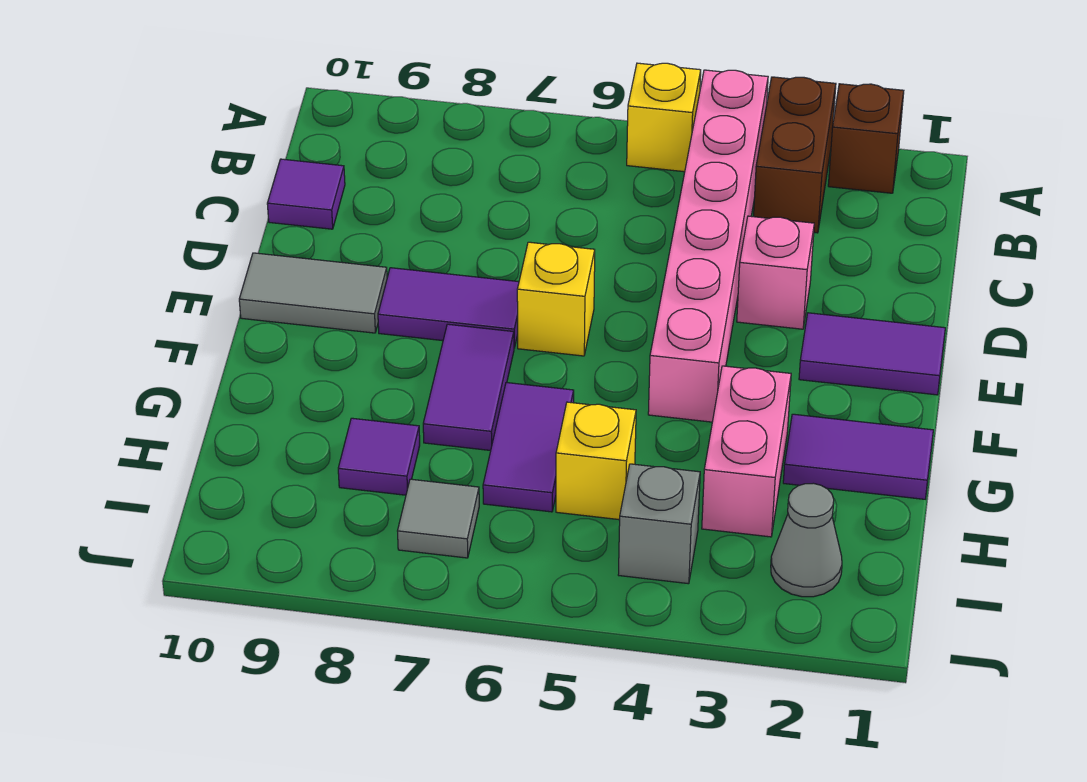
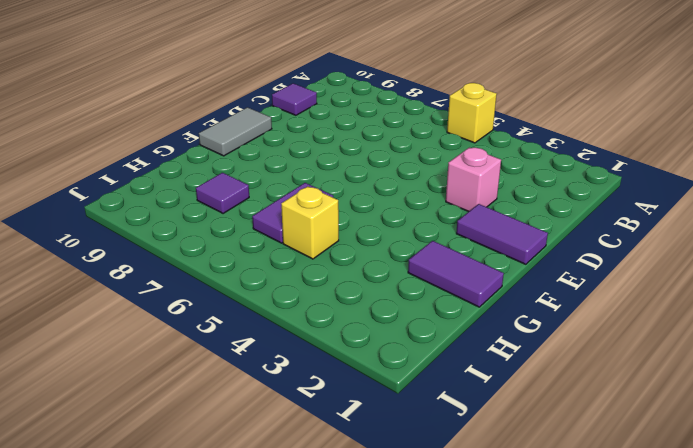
grey tile E10:F10 level 1 -> grey tile E9:E10 level 1
none -> brown brick A2 level 1
none -> brown brick A3:B3 level 1
none -> pink brick A4:F4 level 1

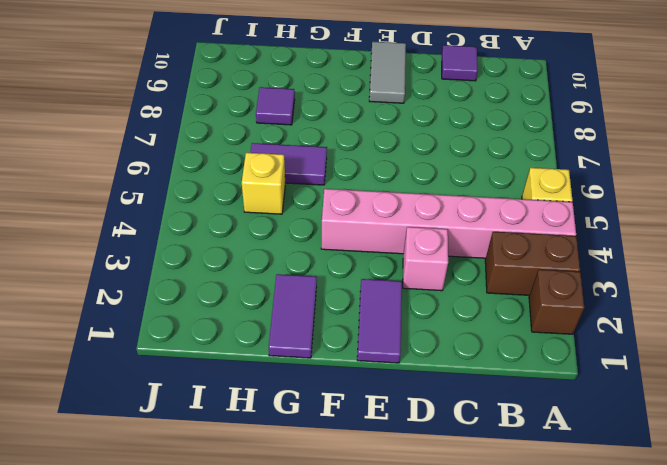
none -> yellow brick E6 level 1
none -> purple tile E7:E8 level 1
none -> purple tile F7:G7 level 1

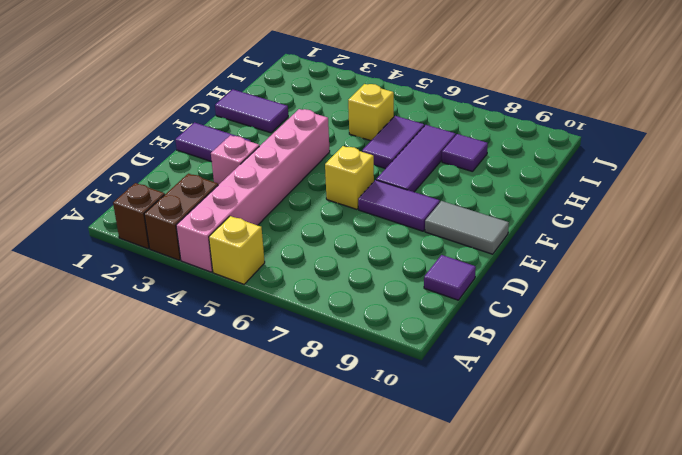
purple tile F7:H7 level 1 -> purple tile F7:G7 level 1
none -> pink brick G3:H3 level 1
none -> grey cone I2 level 1
none -> grey brick I4 level 1

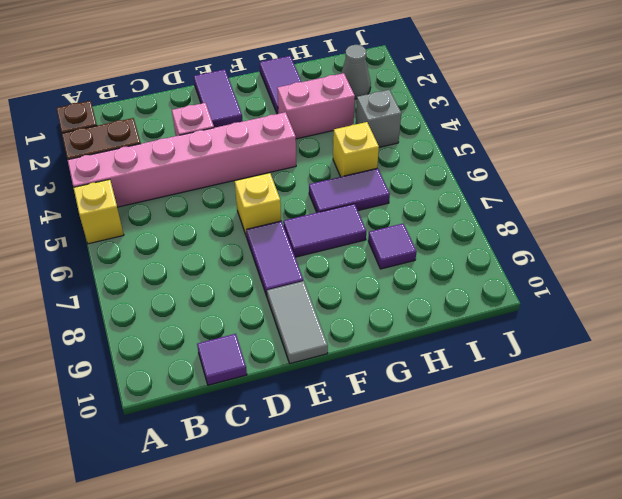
none -> grey tile I7 level 1

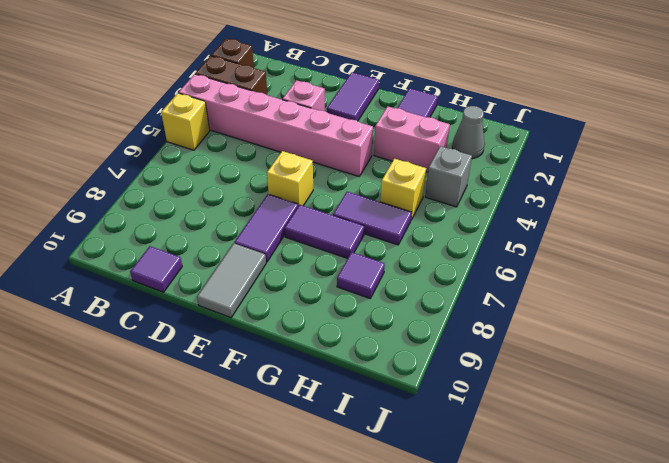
none -> grey tile I7 level 1

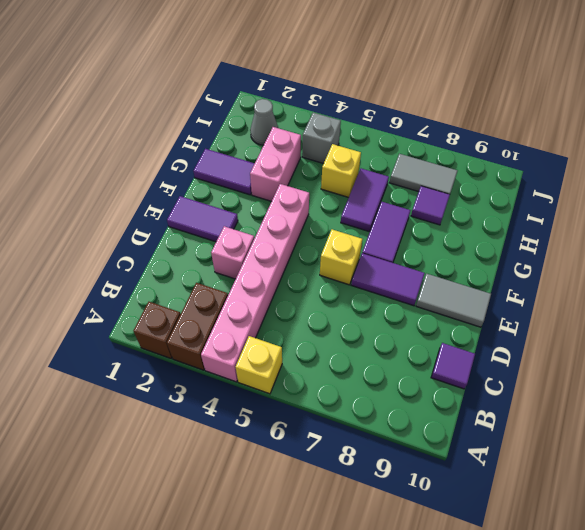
grey tile I7:I8 level 1 -> grey tile I7 level 1

